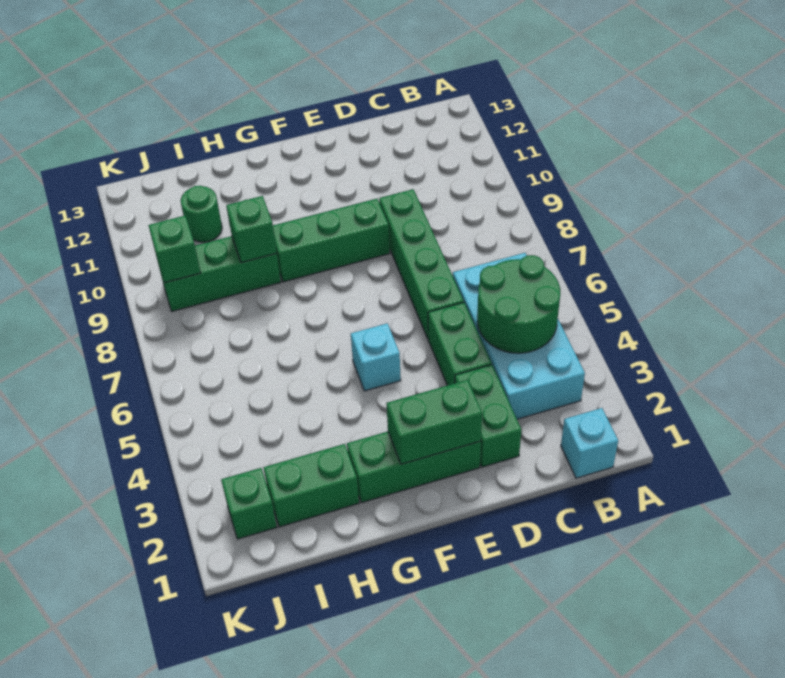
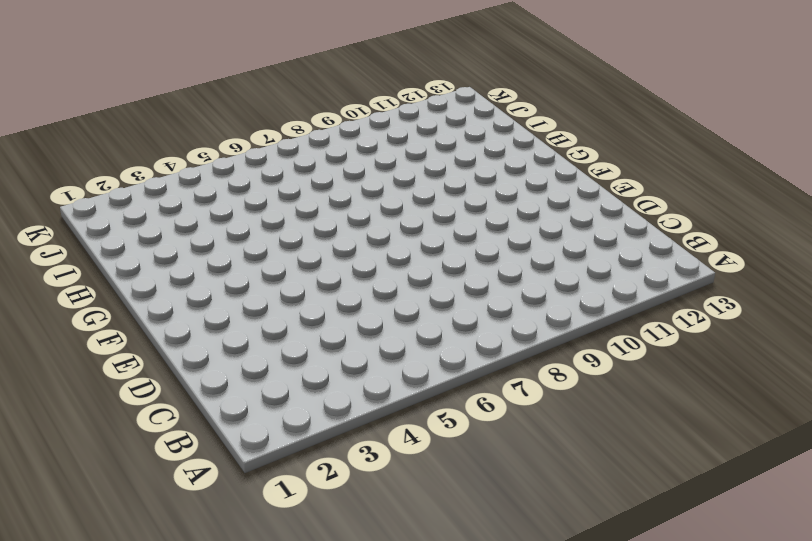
none -> cyan brick B1 level 1
none -> cyan brick B3:C6 level 1
none -> green brick D2:D3 level 1

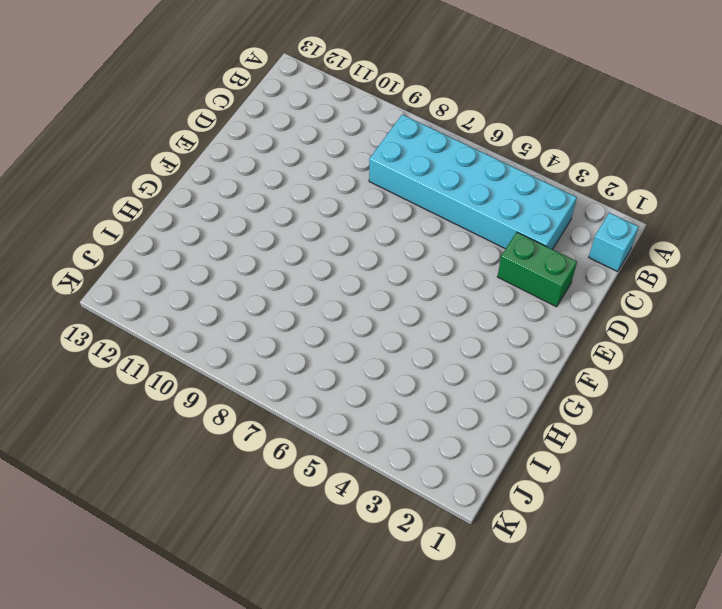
cyan brick B3:C8 level 1 -> cyan brick B3:C6 level 1
none -> green brick D4:D5 level 1
none -> green brick D6:D9 level 1
none -> green brick E2:G2 level 1

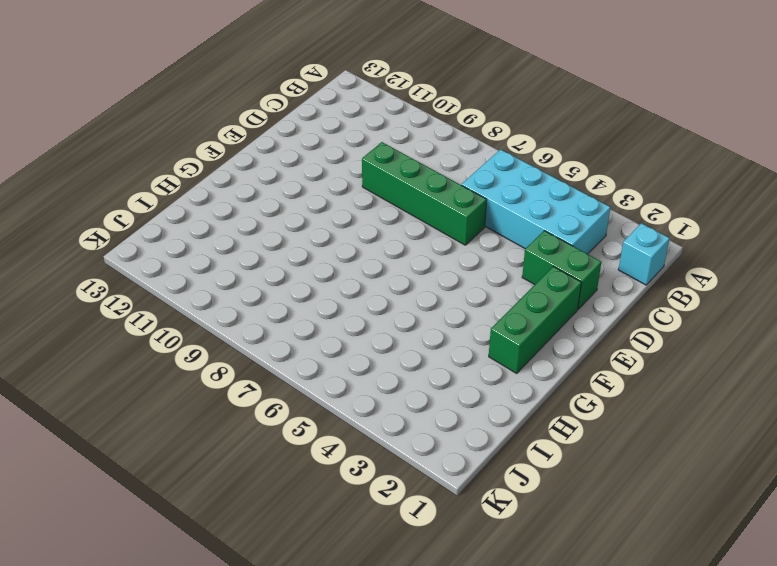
none -> green brick D4:D5 level 1
none -> green brick E9:G9 level 1
none -> cyan brick F5 level 1

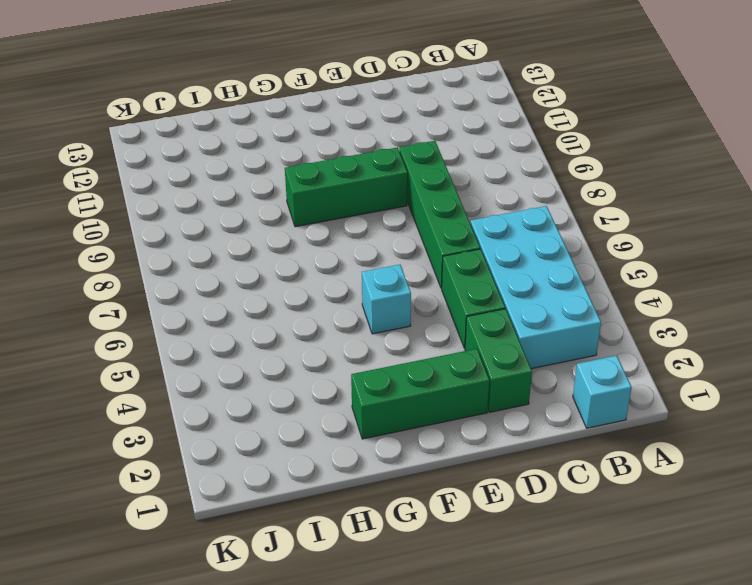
none -> green brick H2:I2 level 1
none -> green brick H9:J9 level 1
none -> green round brick I11 level 1

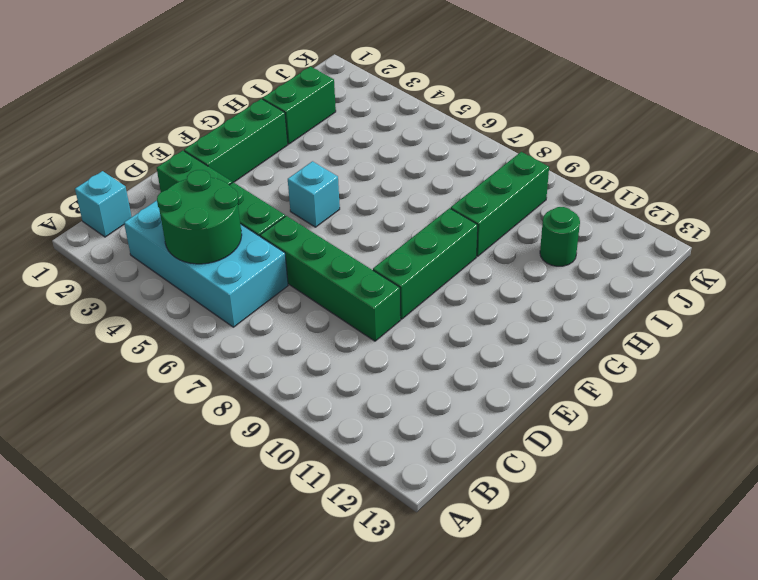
none -> green brick J2 level 1
none -> green brick E2:F2 level 2
none -> green brick H9 level 2

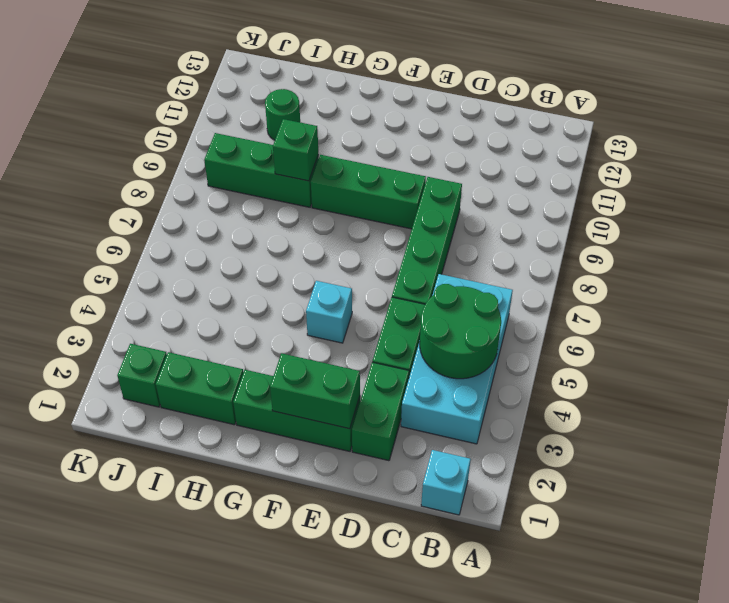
none -> green brick J9 level 2

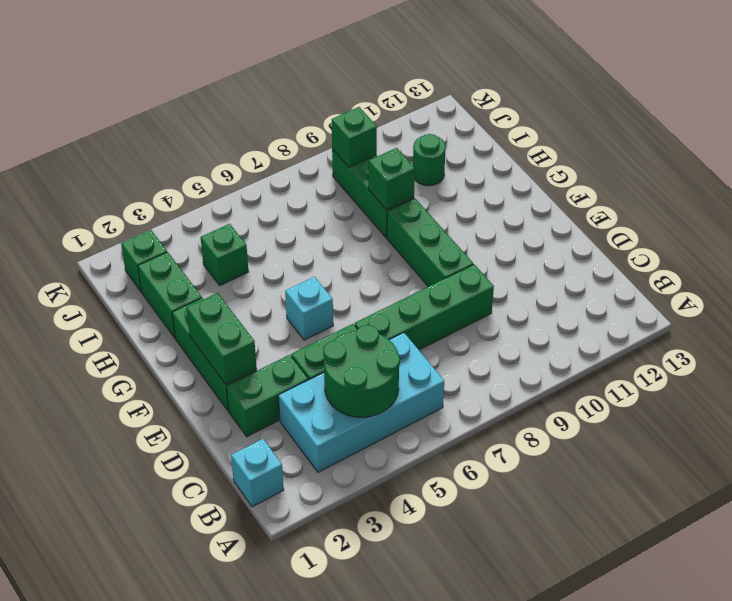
green brick I4 level 1 -> none

